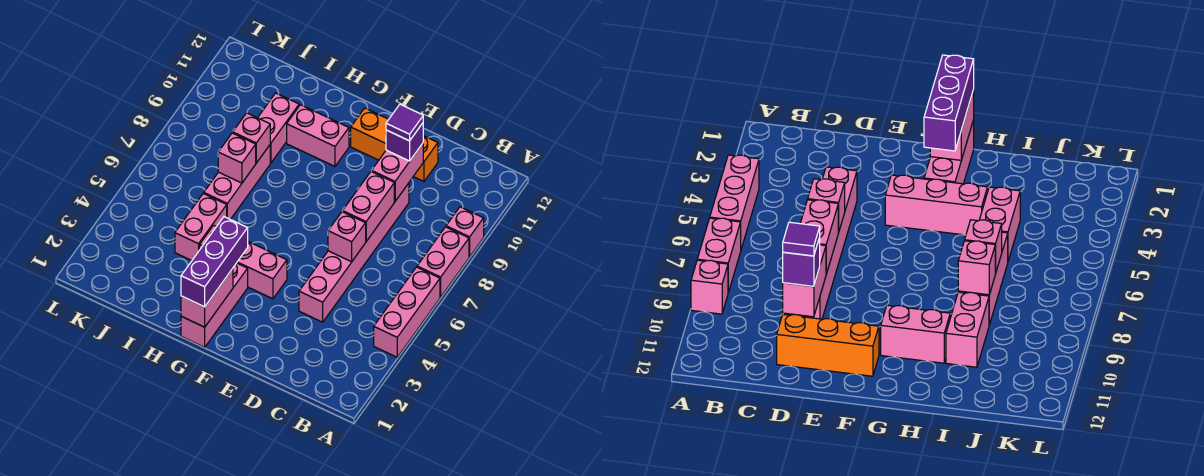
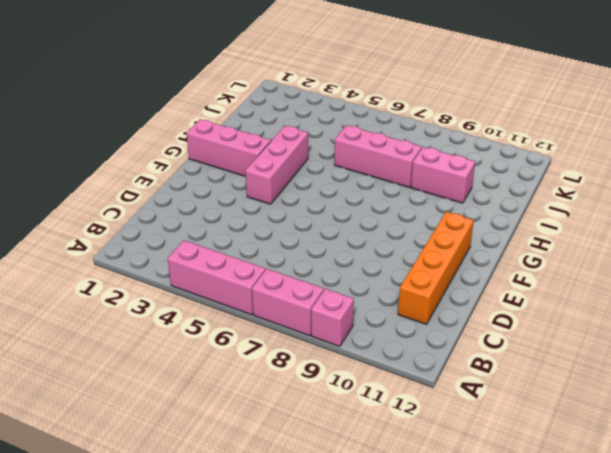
orange brick C11:F11 level 1 -> orange brick D11:F11 level 1
none -> pink brick D4:D9 level 1
none -> pink brick G10:H10 level 1
none -> pink brick I4:I5 level 1

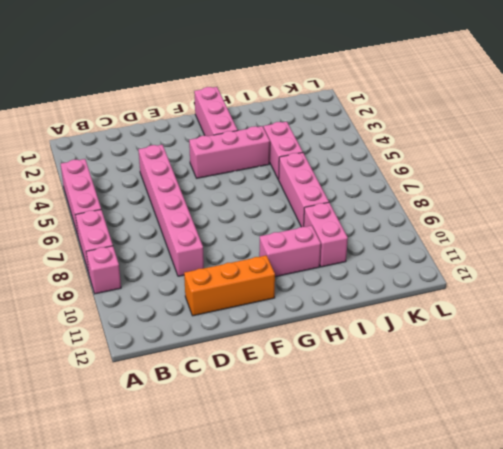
none -> pink brick D6 level 2
none -> pink brick D7:D8 level 2
none -> pink brick D9:D10 level 2

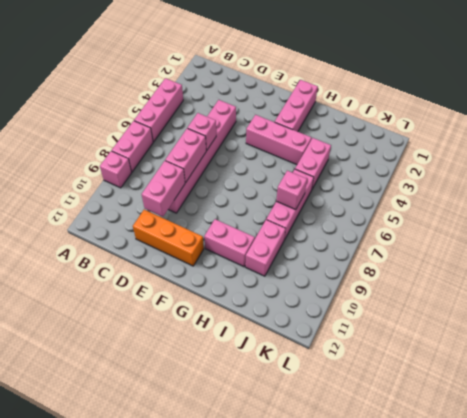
none -> pink brick G1:G2 level 2
none -> pink brick I8 level 2
none -> purple brick D10 level 3

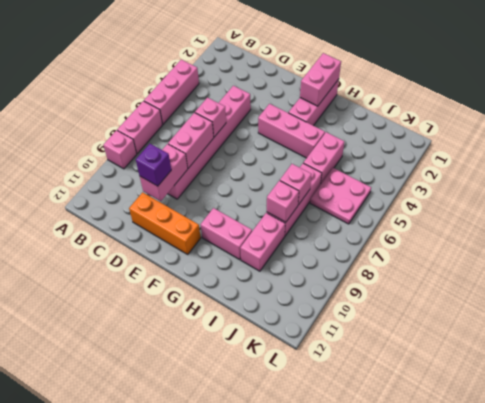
pink plate J5:K6 level 1 -> none
none -> purple brick G1:G3 level 3
none -> purple tile D10 level 4

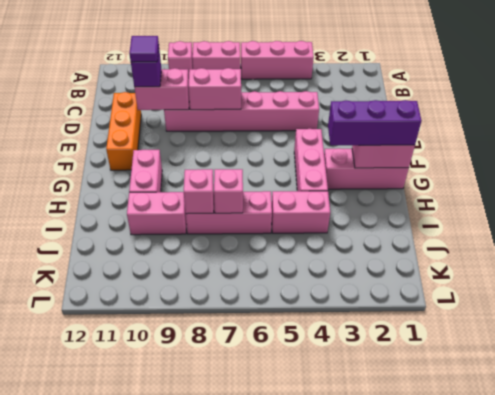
none -> pink brick D6 level 2

